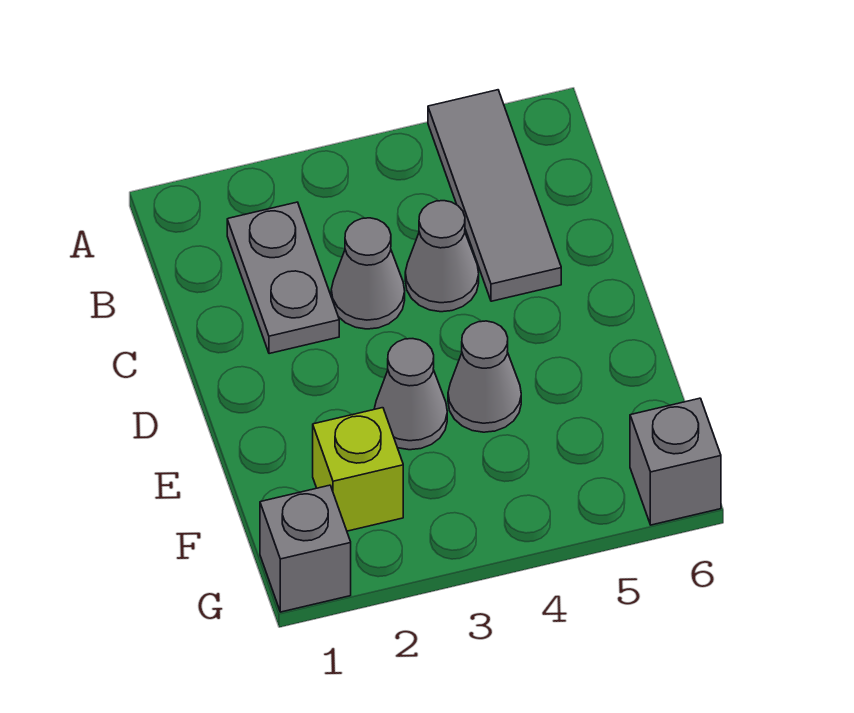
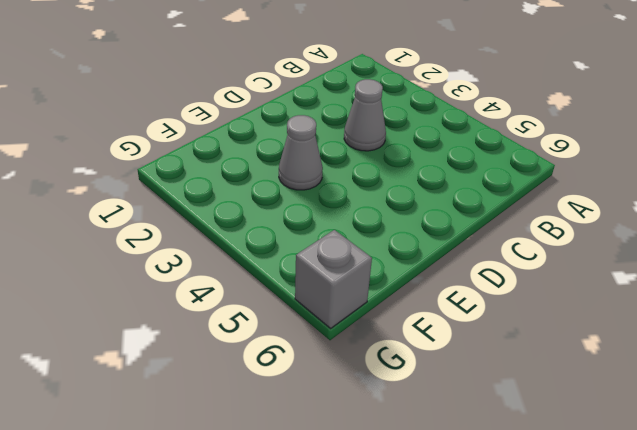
none -> grey tile A5:C5 level 1
none -> grey plate B2:C2 level 1

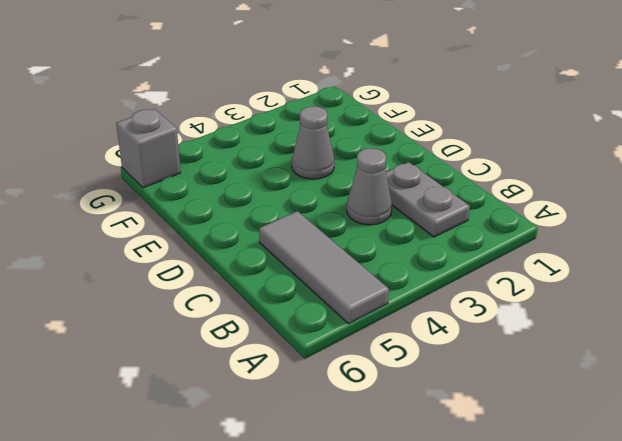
none -> grey cone C4 level 1
none -> grey cone E4 level 1

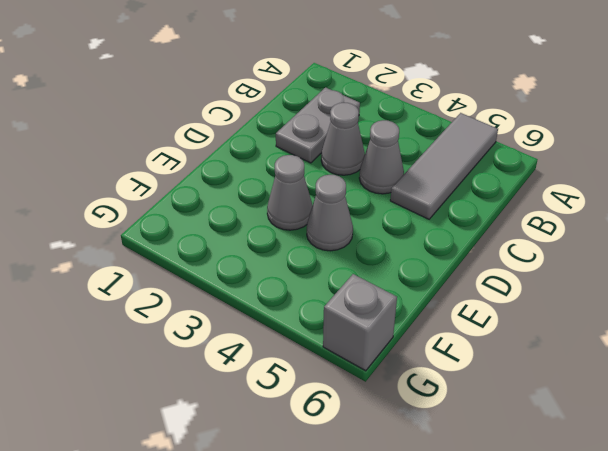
none -> lime brick F2 level 1
none -> grey brick G1 level 1

